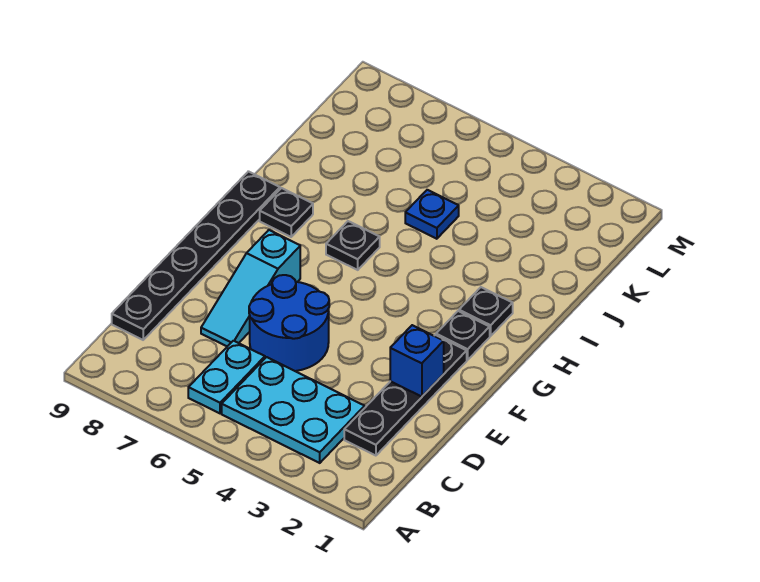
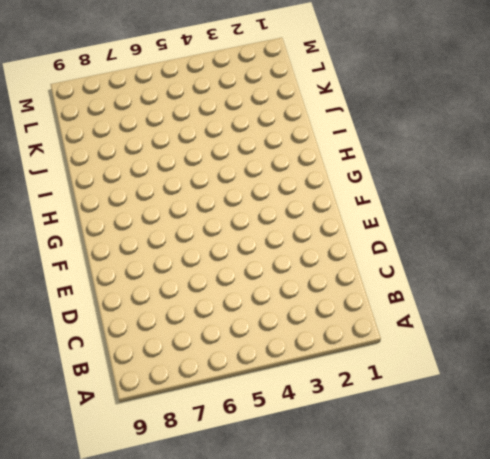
none -> cyan plate B3:C5 level 1
none -> cyan plate B6:C6 level 1
none -> black plate C2:F2 level 1

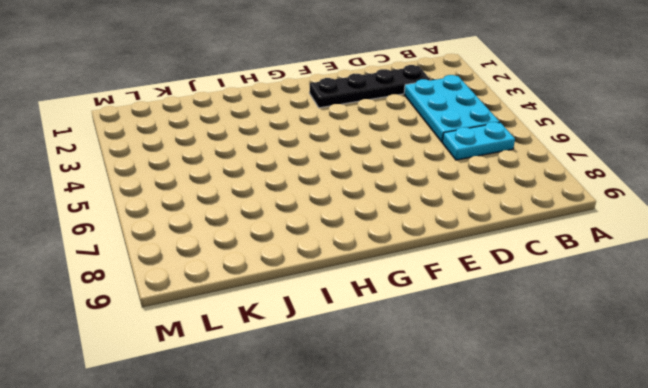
none -> black plate C9:H9 level 1
none -> blue round brick D5:E6 level 1
none -> cyan slope D7:F7 level 1 top F

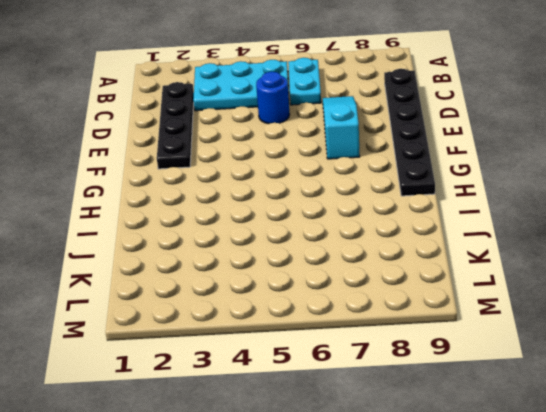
blue round brick D5 level 1 -> blue round brick D5:E6 level 1
none -> black plate G2 level 1
none -> black plate H2 level 1
none -> black plate H6 level 1

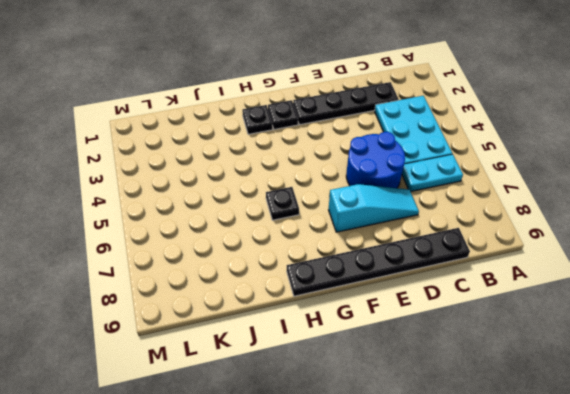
none -> black plate H8 level 1
none -> blue plate J5 level 1
none -> blue brick E2 level 2

